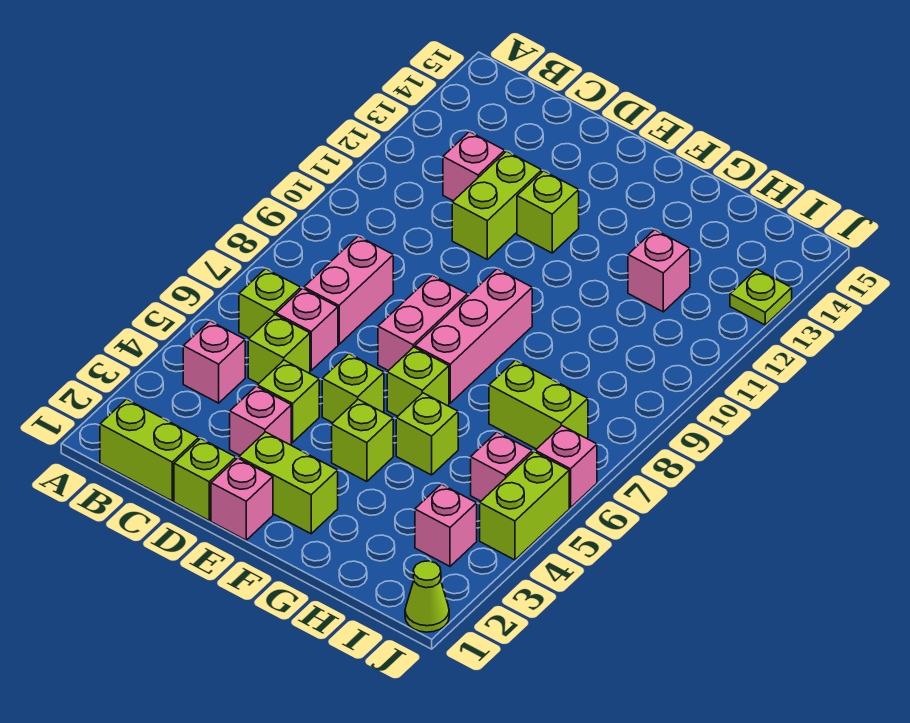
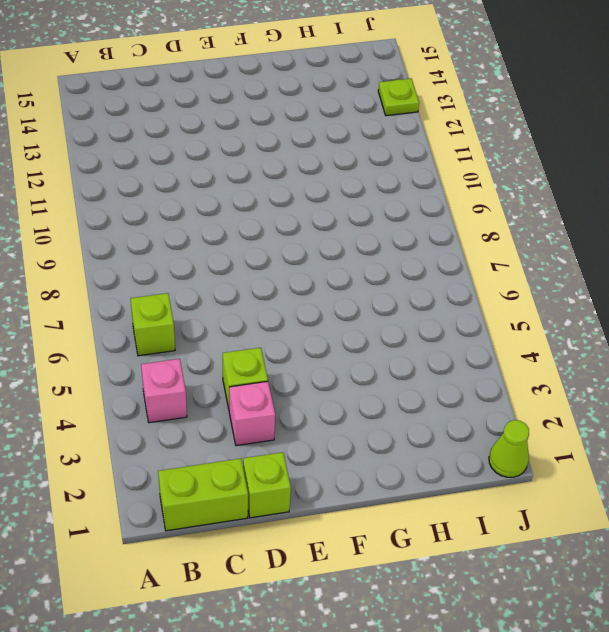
none -> lime brick C5 level 1
none -> pink brick C6 level 1
none -> pink brick C7:C8 level 1

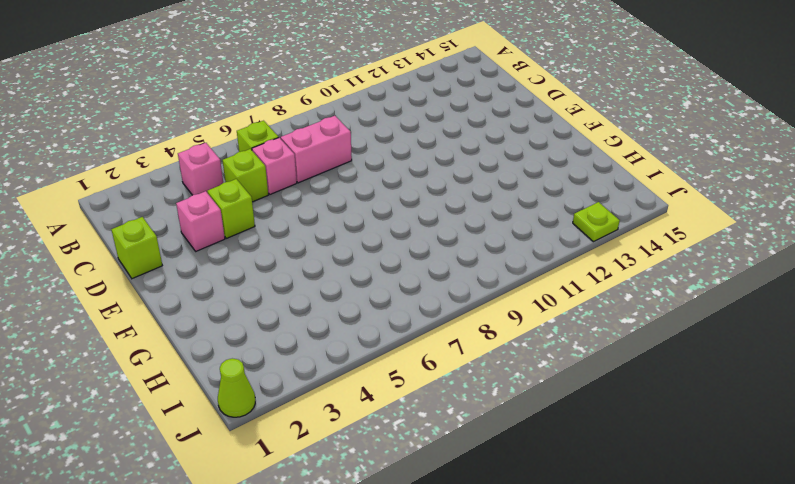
none -> lime brick B1:C1 level 1
none -> pink brick C12 level 1
none -> lime brick D11:D12 level 1

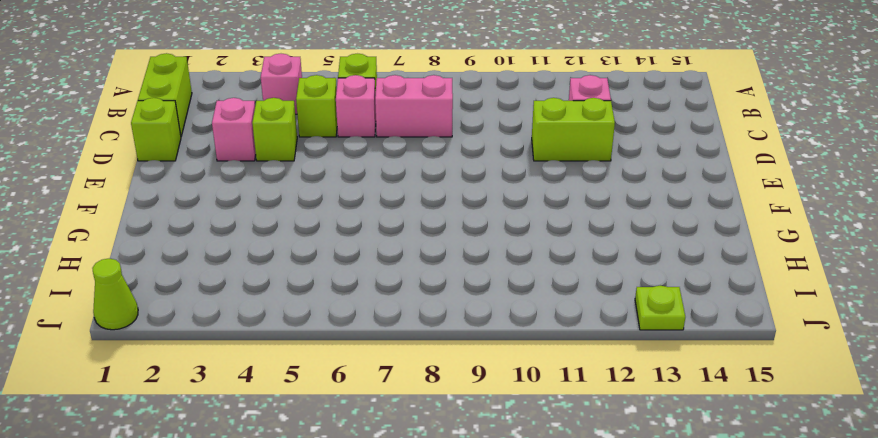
none -> pink brick E1 level 1
none -> lime brick E2:F2 level 1
none -> lime brick E5 level 1

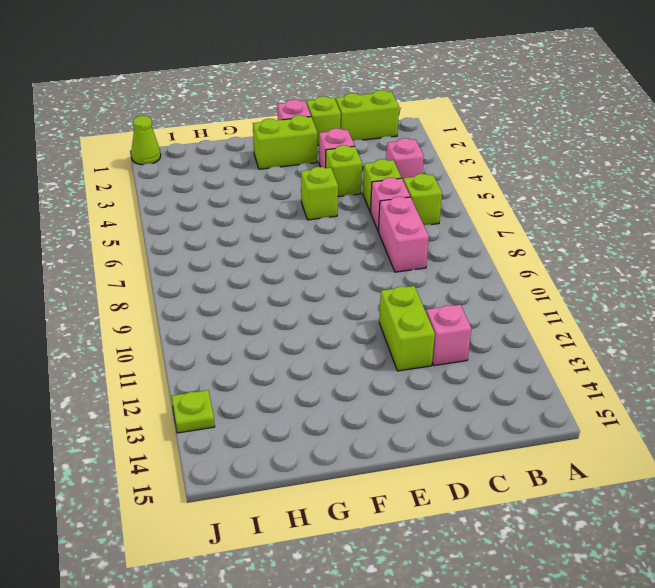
none -> pink brick E7:E8 level 1
none -> lime brick E12 level 1
none -> lime brick F4 level 1

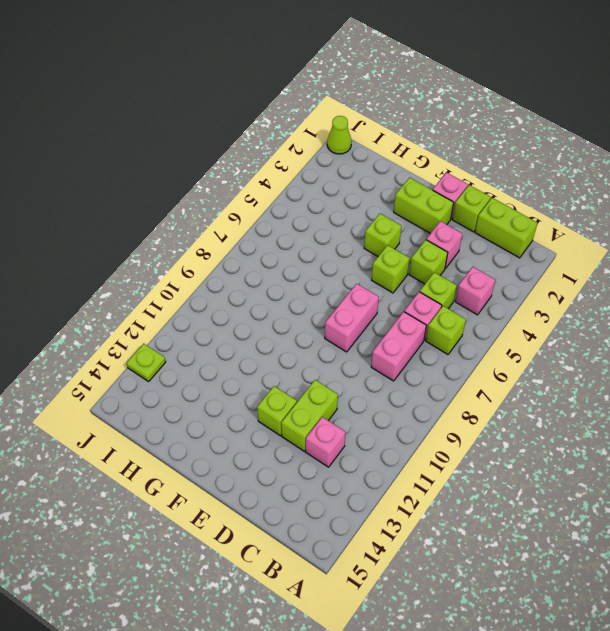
none -> lime brick F6 level 1
none -> pink brick F7:F9 level 1
none -> lime brick G5 level 1

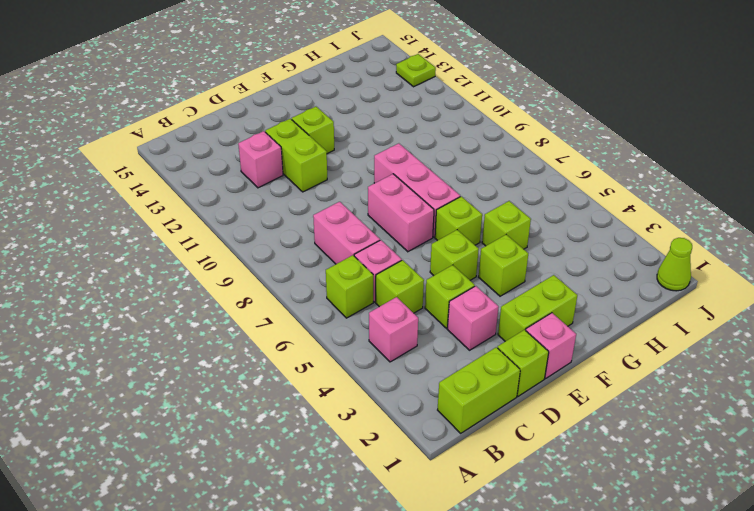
none -> lime brick H7:I7 level 1
none -> pink brick H12 level 1
none -> pink brick I3 level 1

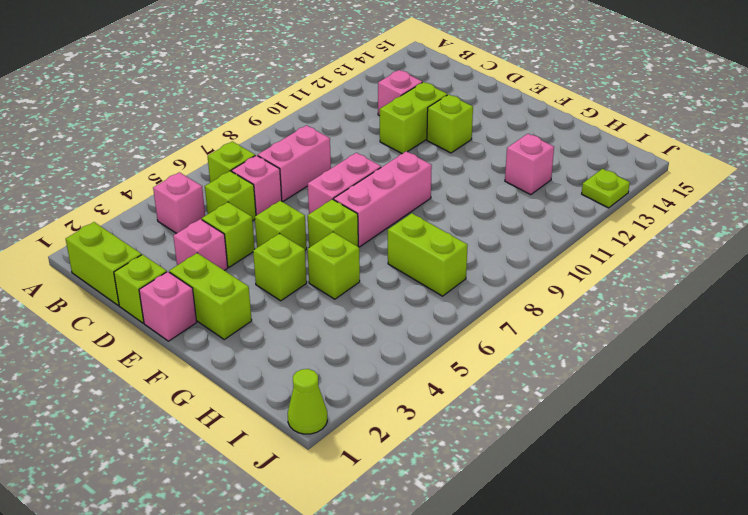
none -> pink brick I3 level 1
none -> pink brick I5 level 1
none -> lime brick J4:J5 level 1

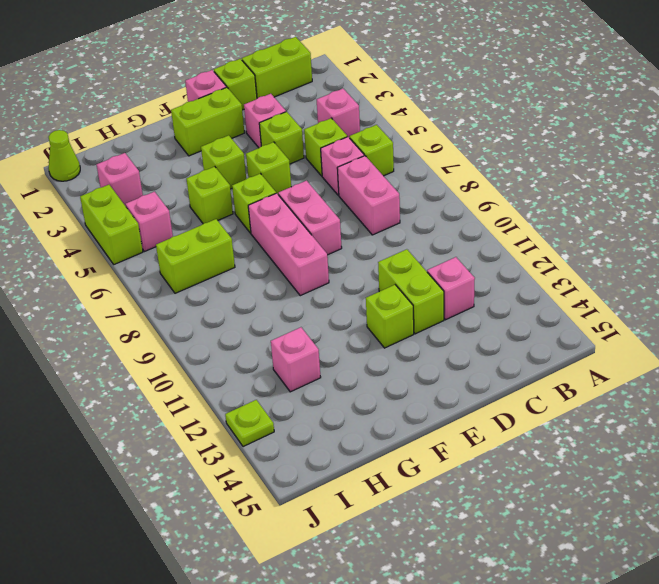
none -> pink brick J6 level 1

